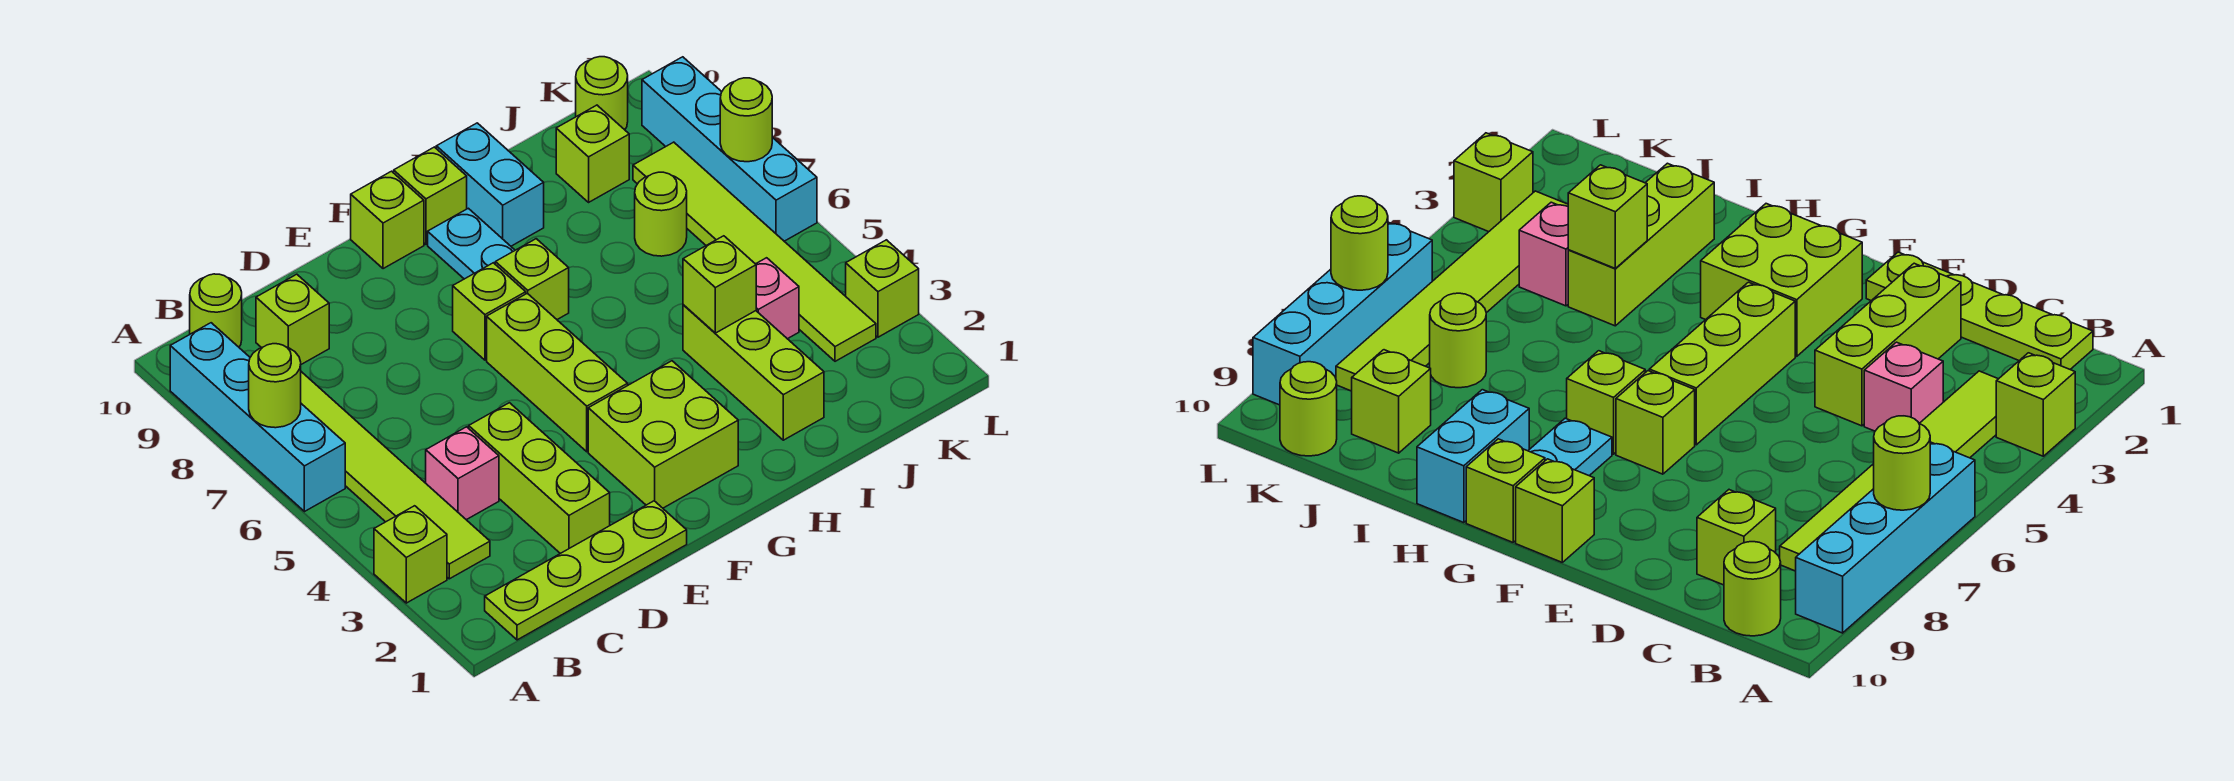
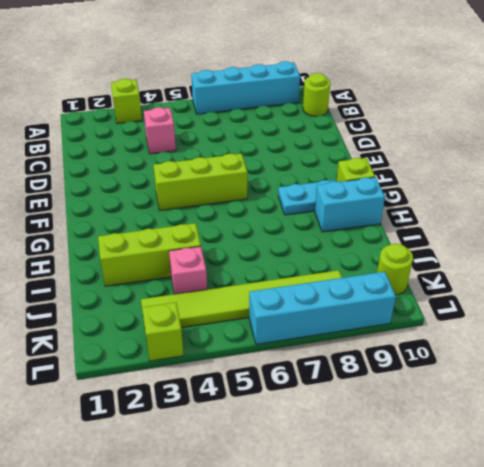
none -> lime plate B1:E1 level 1
none -> lime tile B3:B8 level 1
none -> lime brick C9 level 1

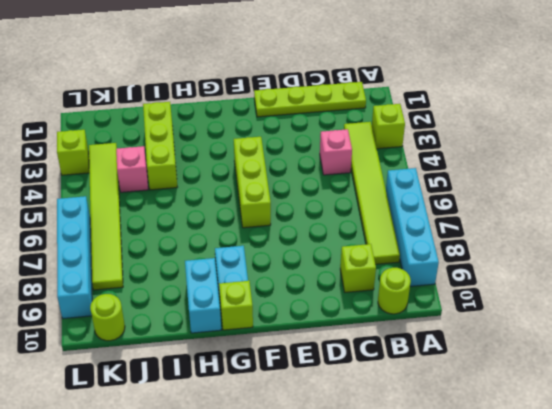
none -> lime brick D2:D4 level 1
none -> lime brick F2:G3 level 1
none -> lime brick F7 level 1

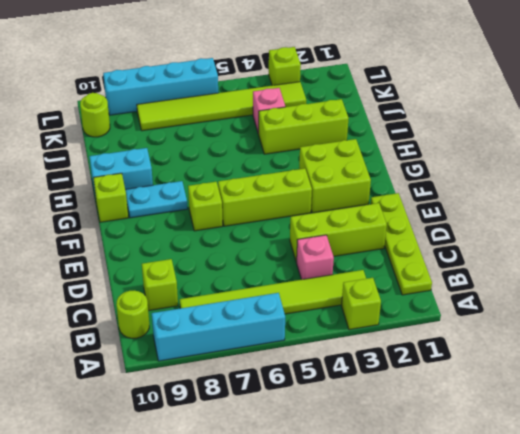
none -> lime brick F10 level 1
none -> lime brick G7 level 1
none -> lime round brick J7 level 1

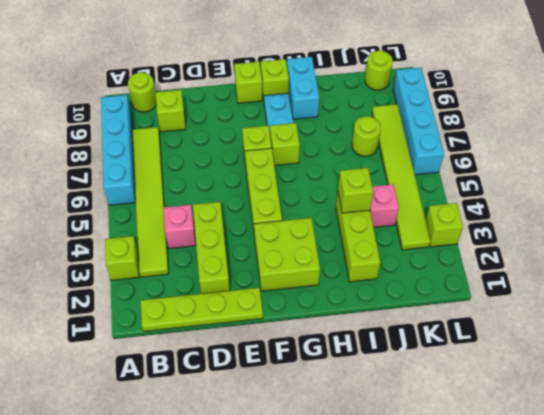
none -> lime brick J9 level 1
none -> lime round brick A7 level 2
none -> lime round brick L7 level 2

